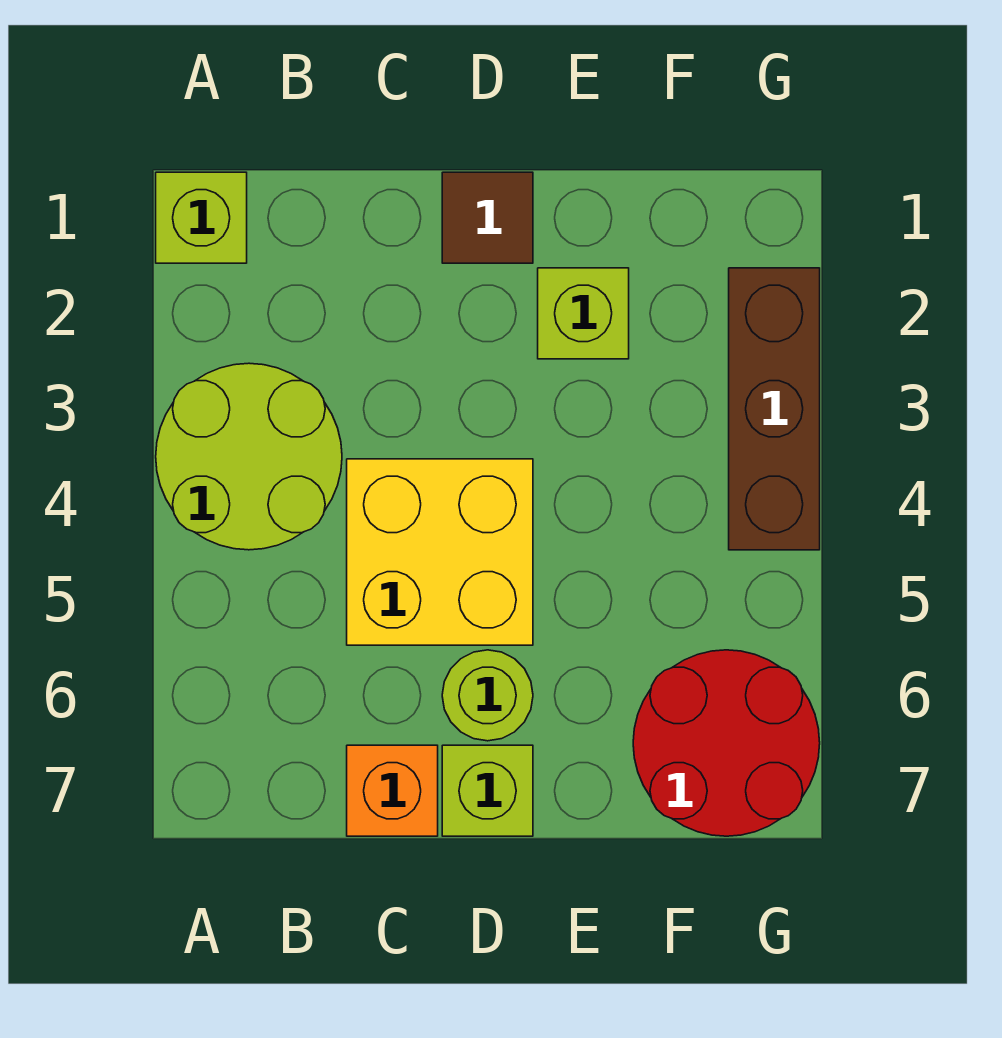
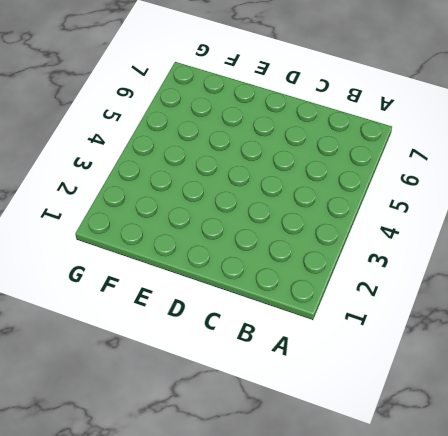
none -> lime brick A1 level 1
none -> lime round brick A3:B4 level 1

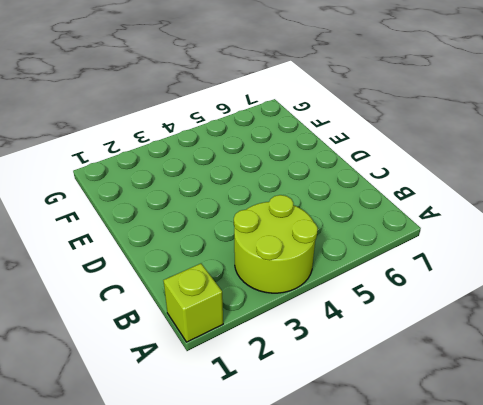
none -> yellow brick C4:D5 level 1
none -> orange brick C7 level 1

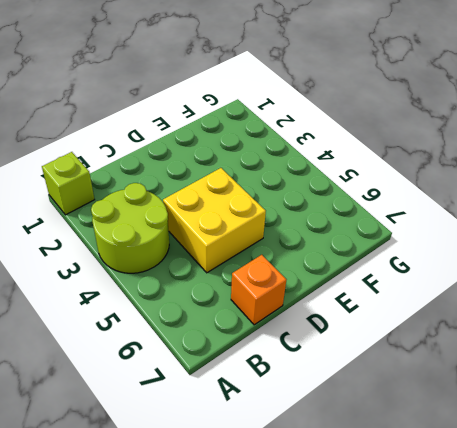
none -> brown tile D1 level 1
none -> lime round brick D6 level 1

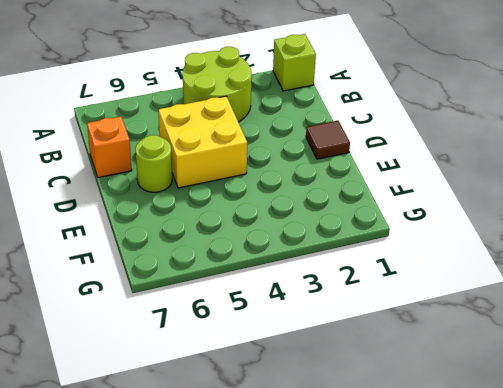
none -> lime brick D7 level 1
none -> lime brick E2 level 1

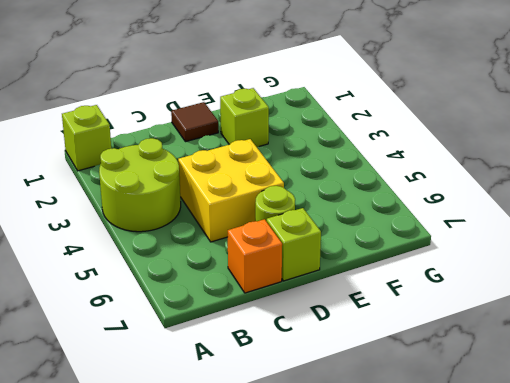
none -> red round brick F6:G7 level 1
none -> brown brick G2:G4 level 1

